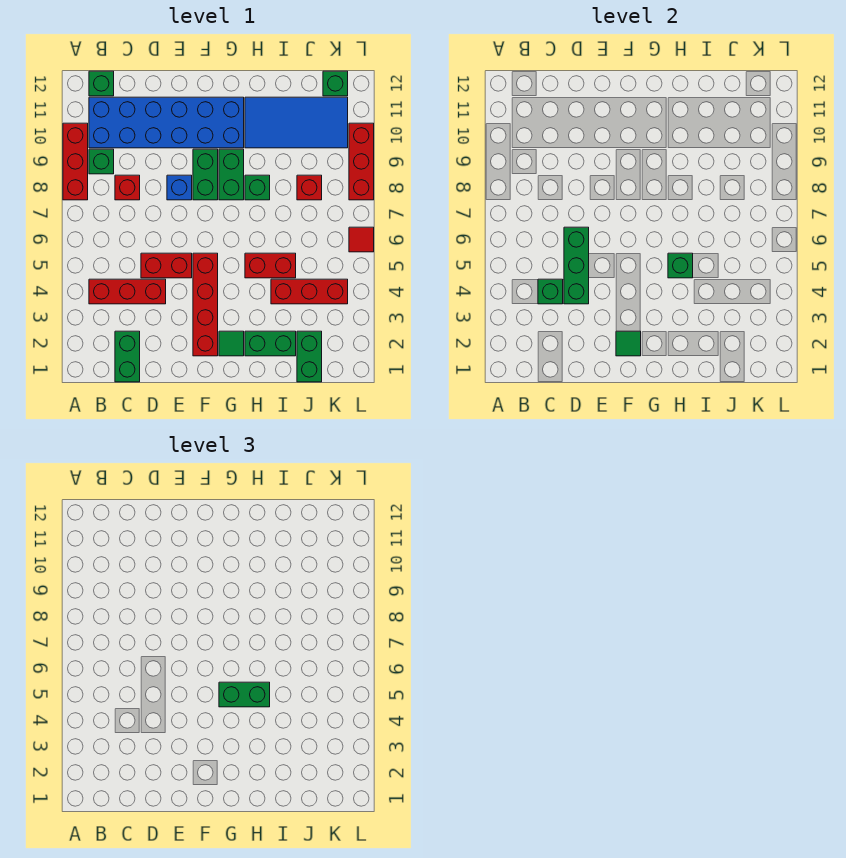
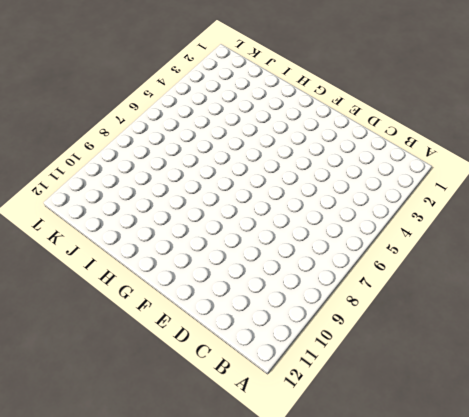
none -> red brick A8:A10 level 1
none -> red brick B4:D4 level 1
none -> green brick B9 level 1

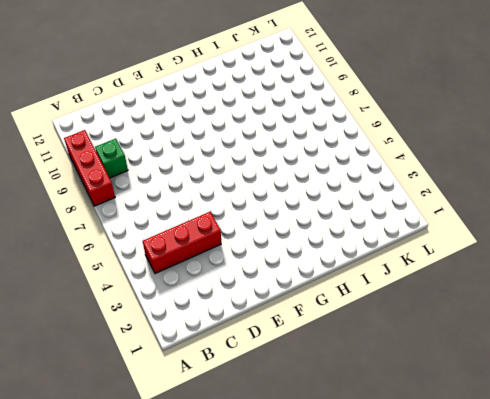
none -> blue brick B10:G11 level 1
none -> green brick B12 level 1
none -> green brick C1:C2 level 1

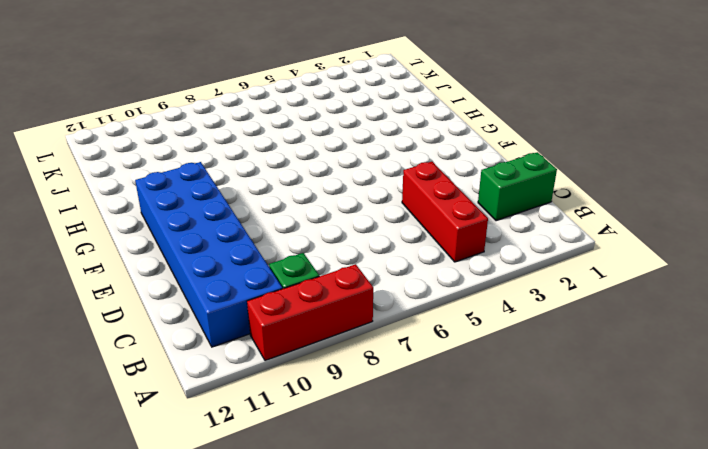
none -> green brick B12 level 1
none -> red brick C8 level 1
none -> red brick D5:E5 level 1

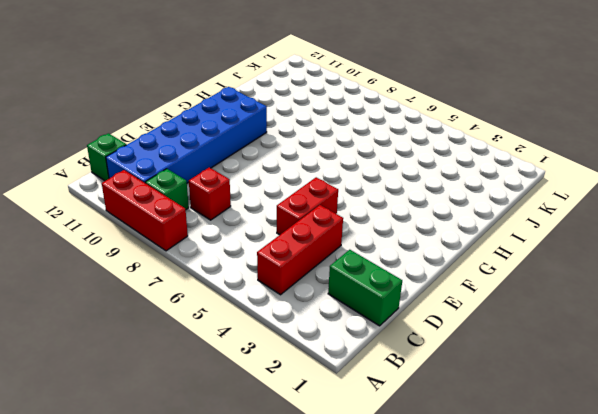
none -> blue brick E8 level 1
none -> red brick F2:F5 level 1
none -> green brick F8:F9 level 1

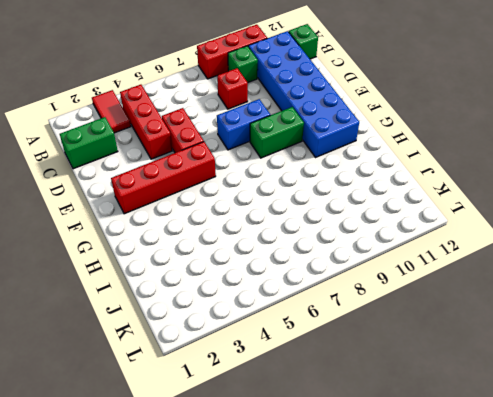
red tile A3:B3 level 1 -> none
blue brick E7:E8 level 1 -> blue brick E8 level 1
none -> green tile G2 level 1
none -> green brick G8:G9 level 1
none -> green brick H2:I2 level 1

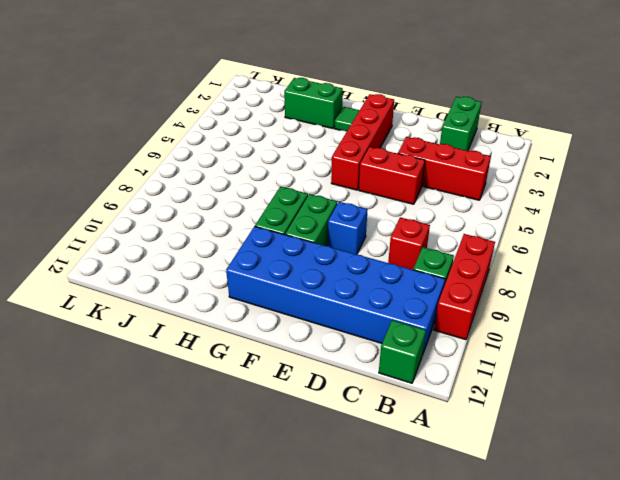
none -> red brick H5:I5 level 1
none -> green brick H8 level 1
none -> blue tile H10:K11 level 1

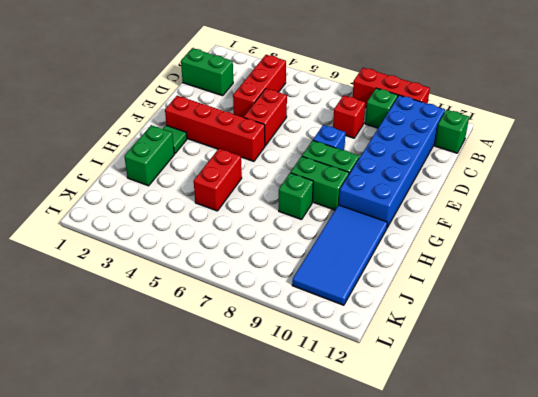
none -> red brick I4:K4 level 1
none -> green brick J1:J2 level 1
none -> red brick J8 level 1

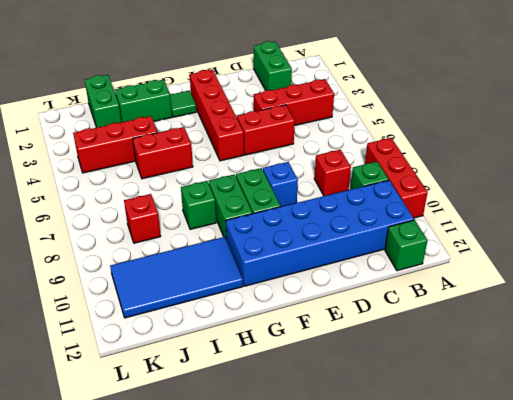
none -> green brick K12 level 1
none -> red tile L6 level 1
none -> red brick L8:L10 level 1

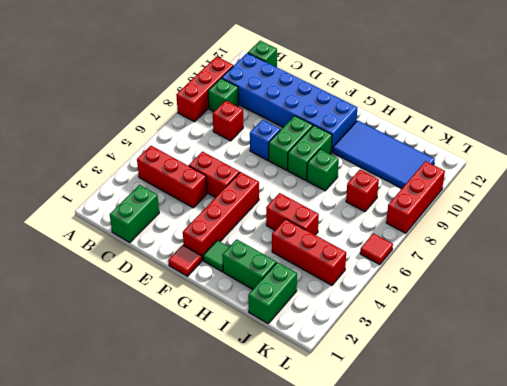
red tile F1 level 1 -> none
none -> green brick K12 level 1
none -> green brick C4 level 2
none -> green brick D4:D6 level 2

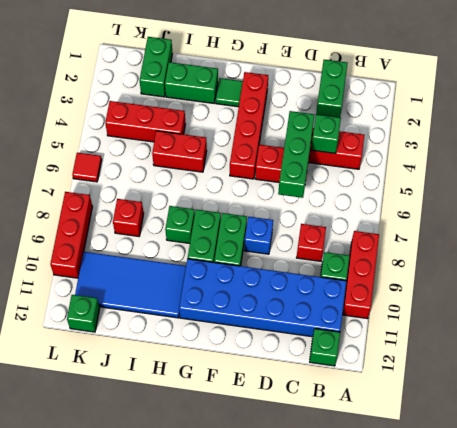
none -> green tile F2 level 2
none -> green brick H5 level 2
none -> green brick G5:H5 level 3

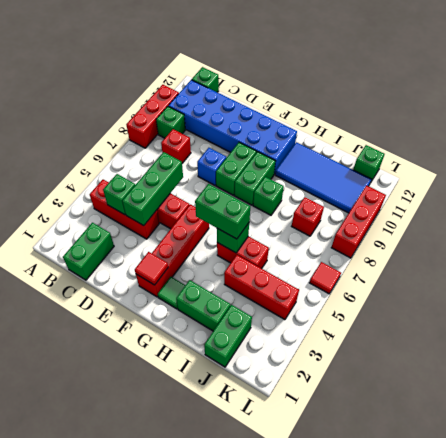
red tile F2 level 2 -> green tile F2 level 2

